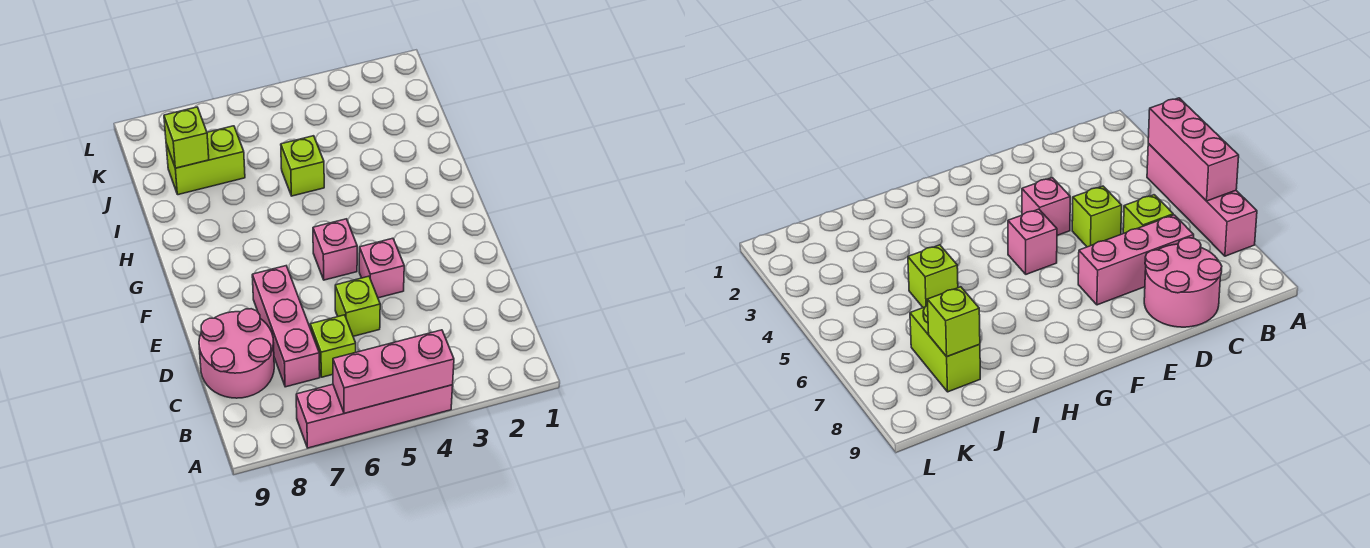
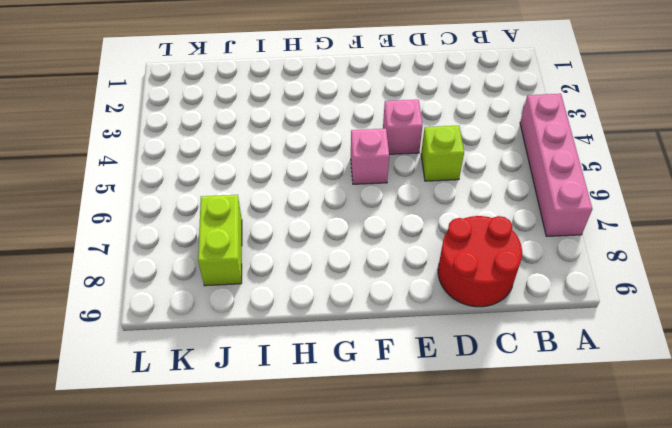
red round brick C8:D9 level 1 -> pink round brick C8:D9 level 1
none -> lime brick C6 level 1
none -> pink brick C7:E7 level 1

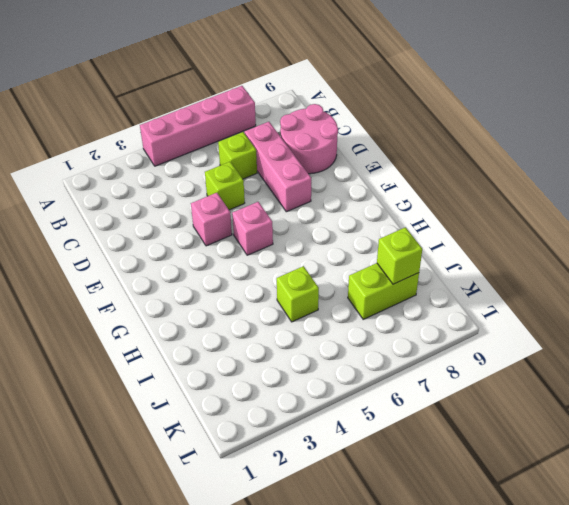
none -> pink brick A4:A6 level 2

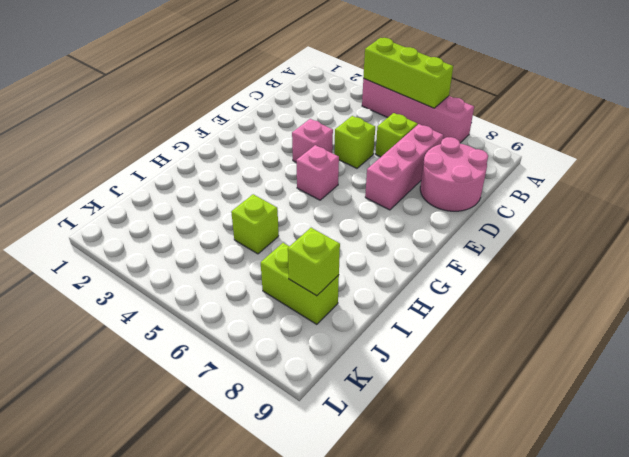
lime brick A4:A6 level 2 -> pink brick A4:A6 level 2

